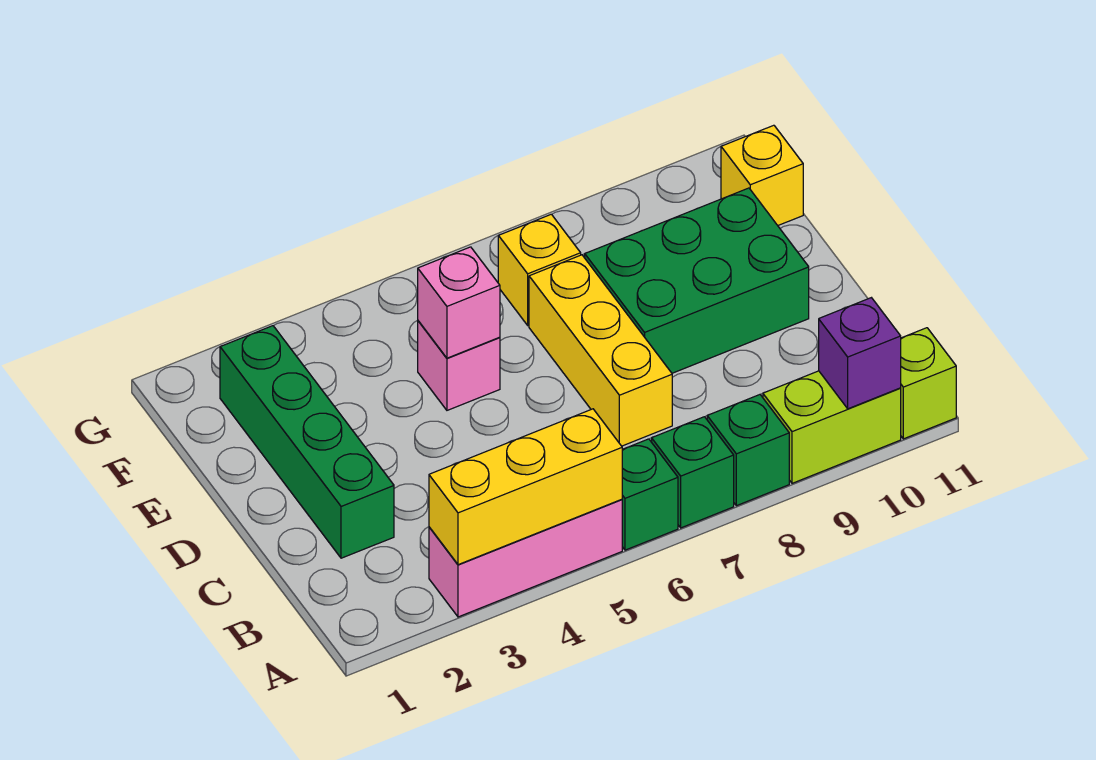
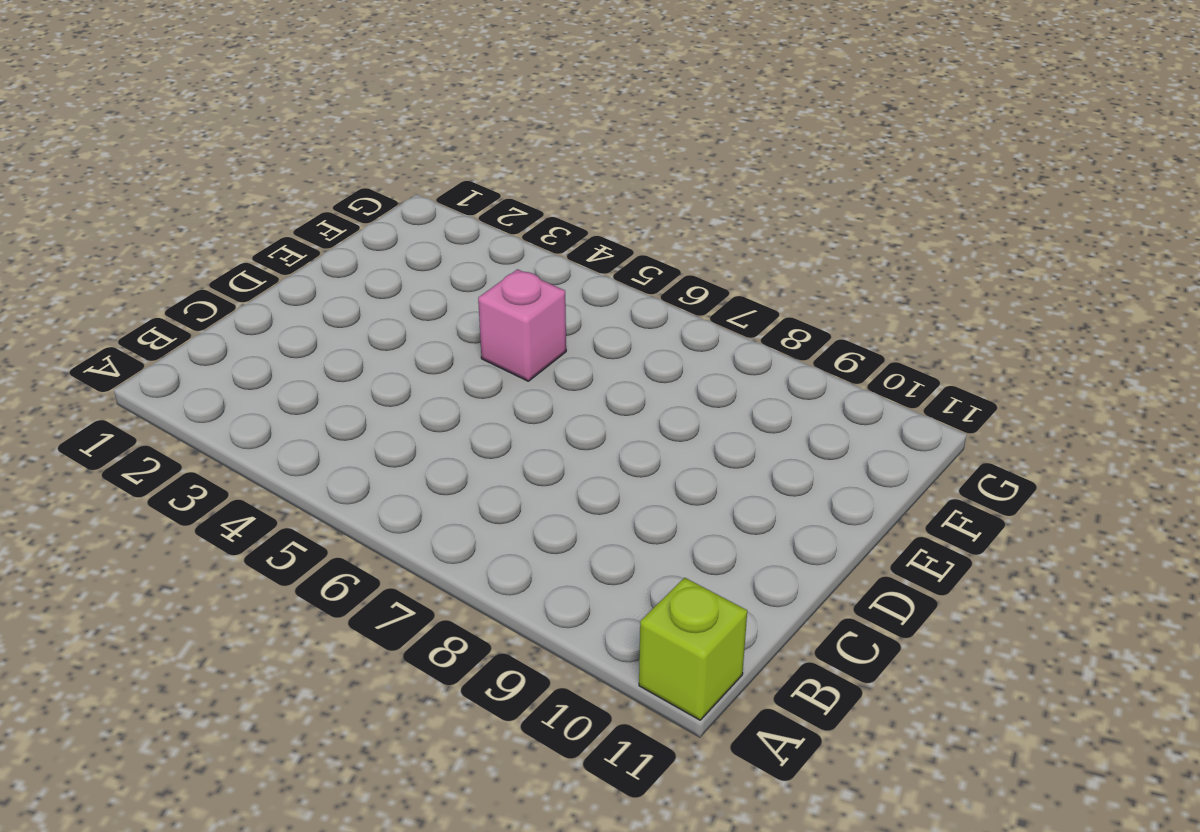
none -> pink brick A3:A5 level 1
none -> green brick A6 level 1
none -> green brick A7 level 1

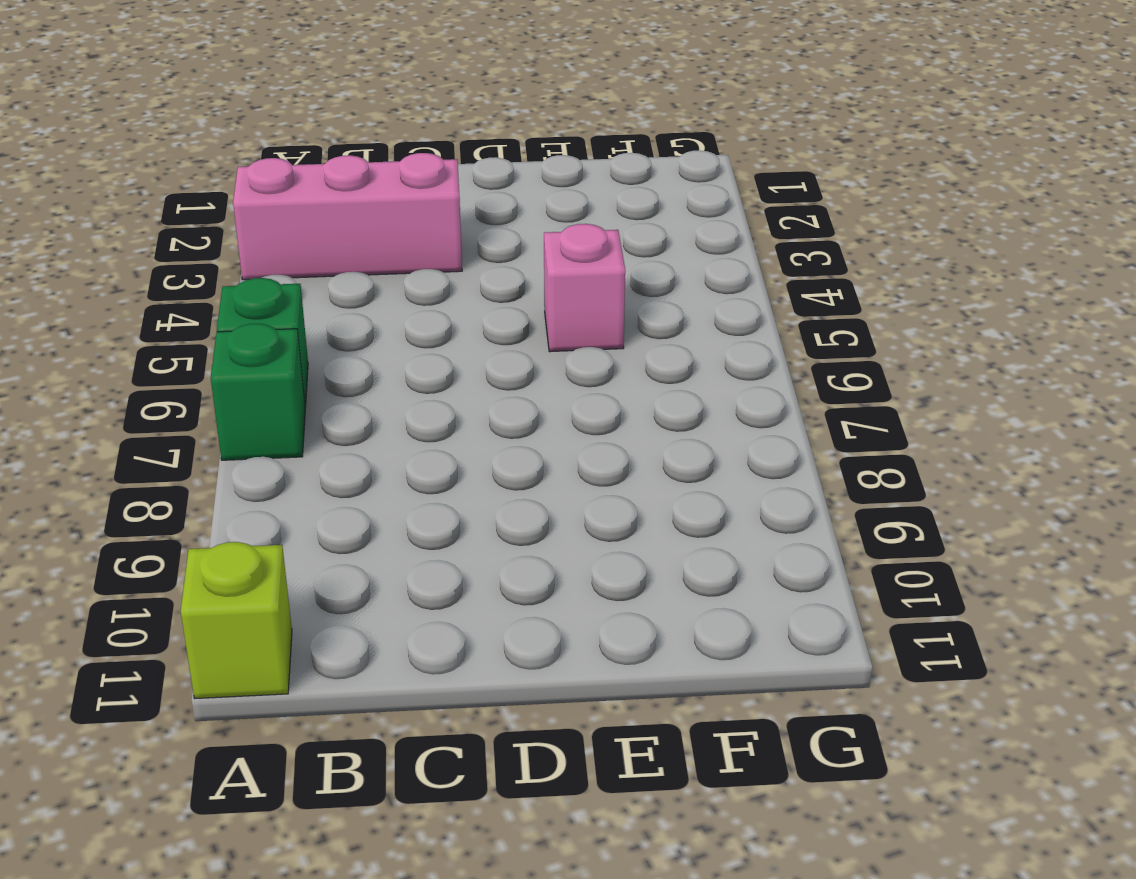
pink brick A3:C3 level 1 -> pink brick A3:A5 level 1
none -> green brick A8 level 1
none -> lime brick A9:A10 level 1
none -> green brick C2:F2 level 1

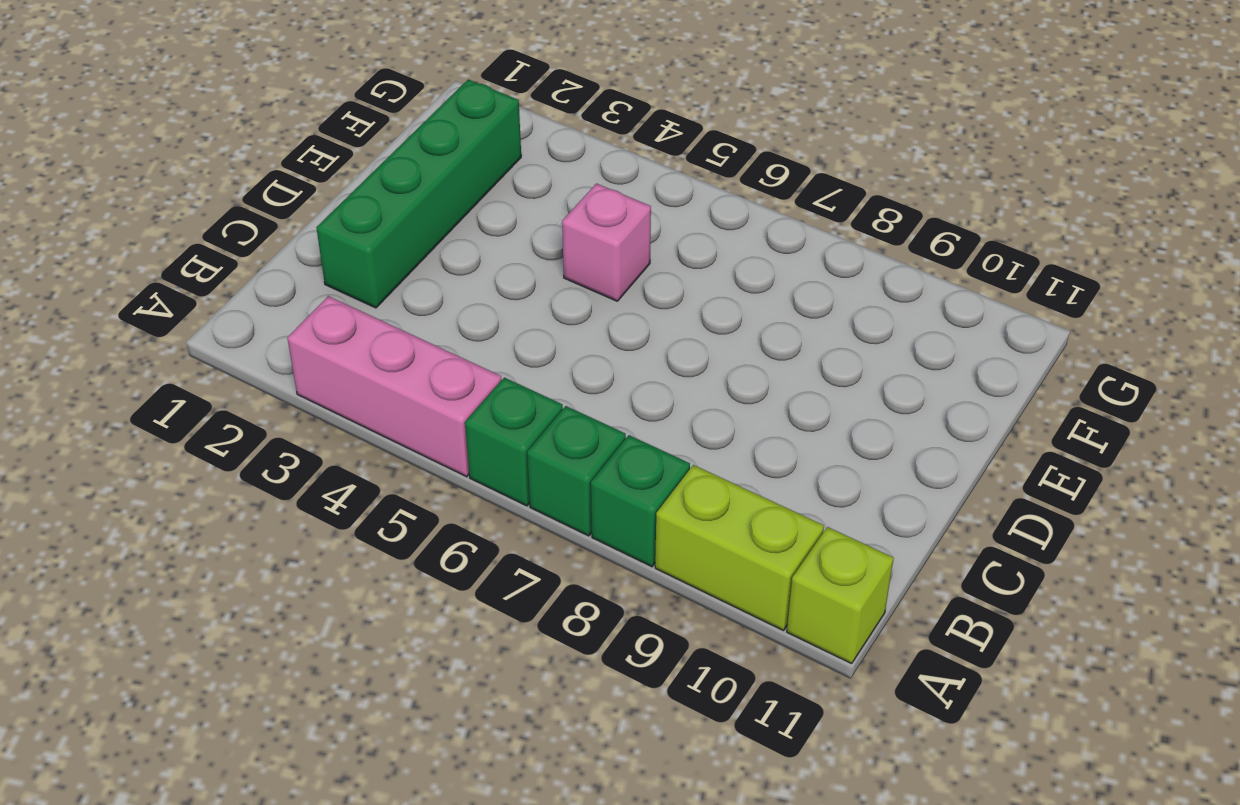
none -> yellow brick C7:E7 level 1
none -> green brick D8:E10 level 1
none -> yellow brick F7 level 1

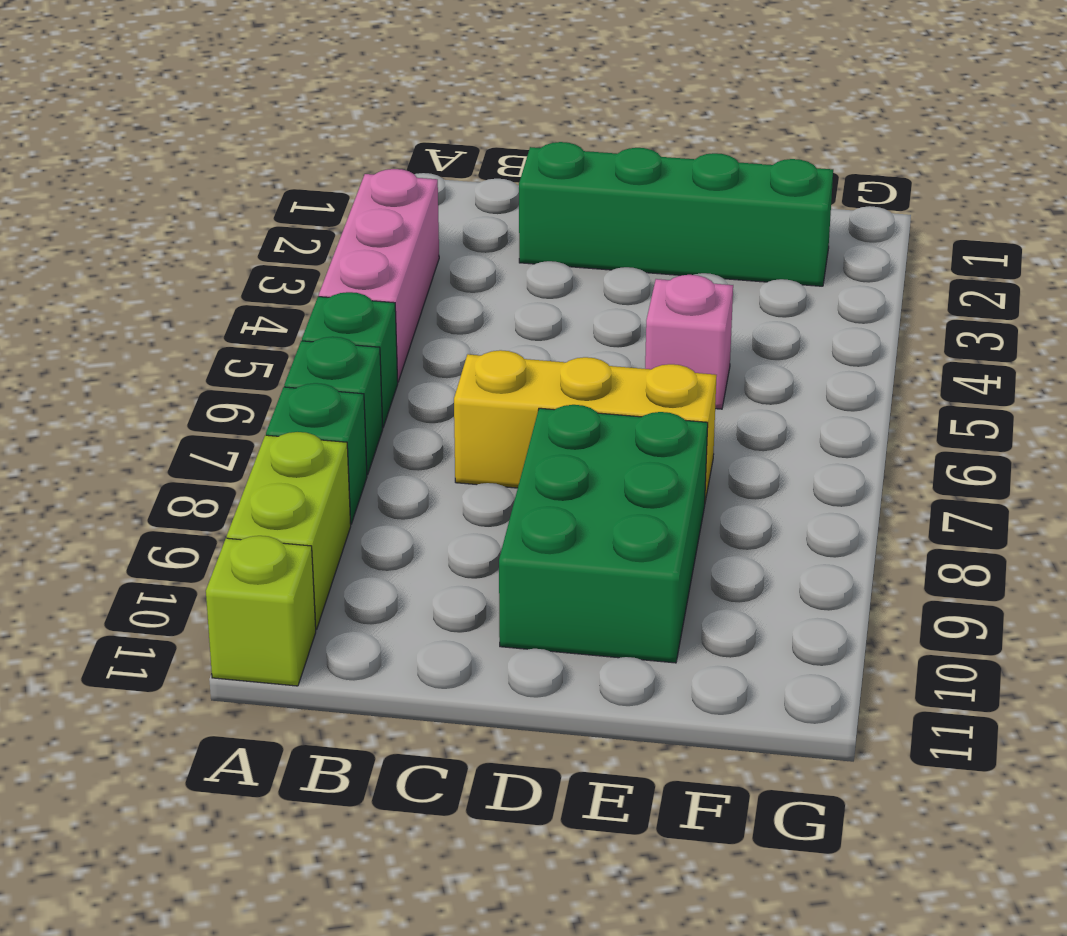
none -> yellow brick F7 level 1
none -> yellow brick F11 level 1
none -> yellow brick A3:A5 level 2

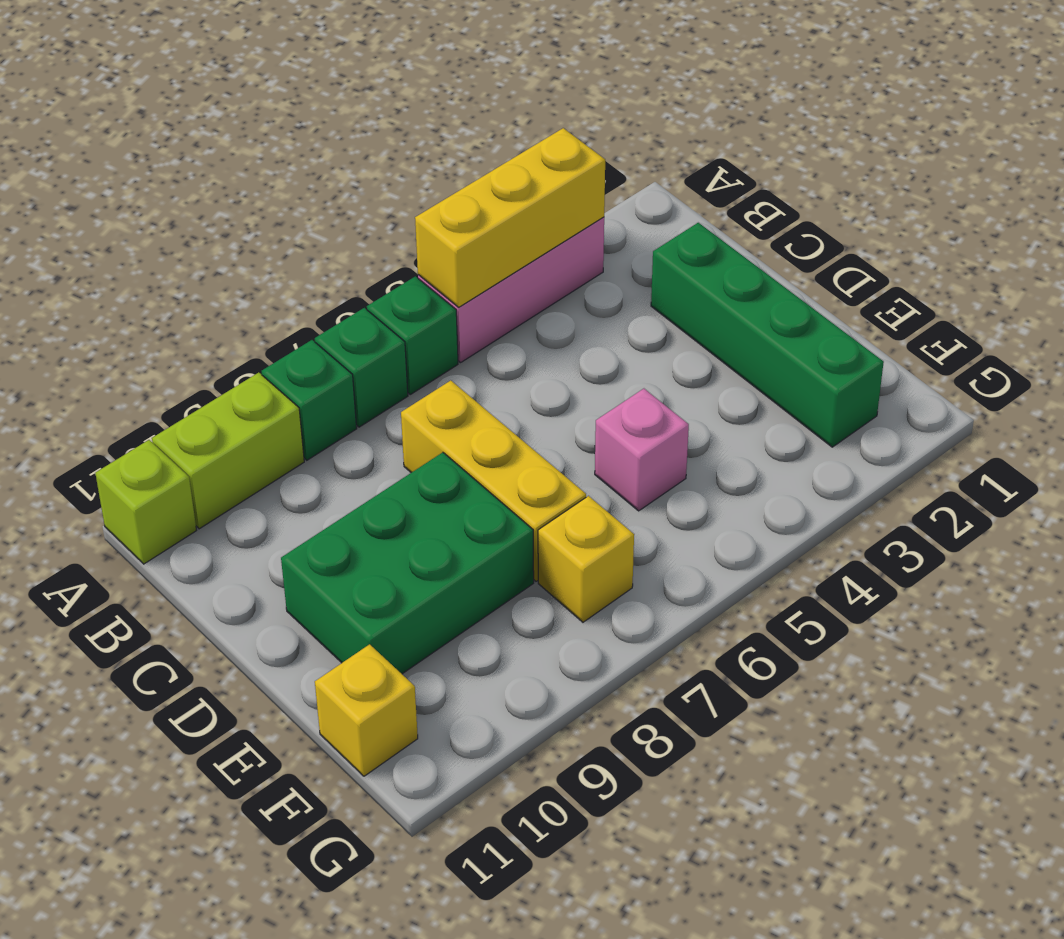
none -> purple brick A10 level 2
none -> pink brick E5 level 2

